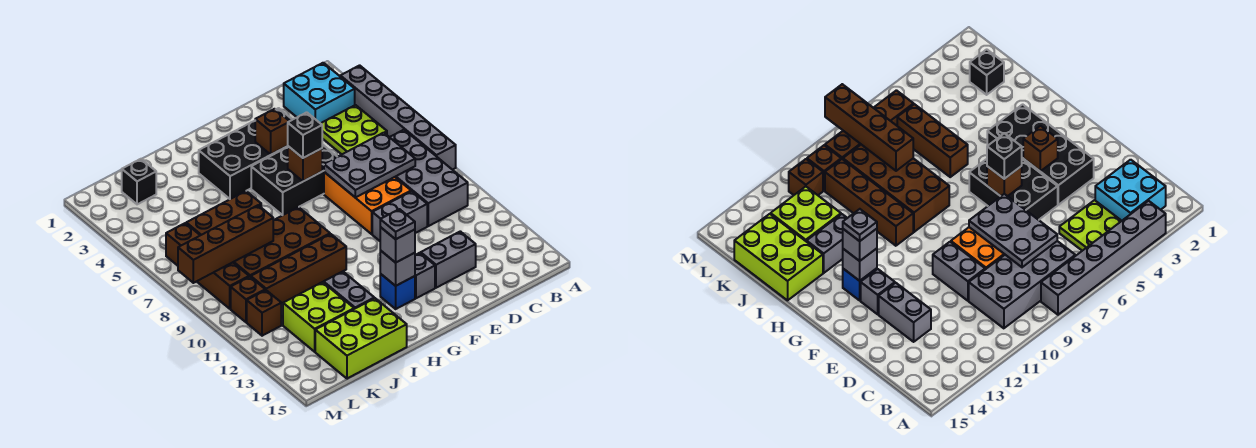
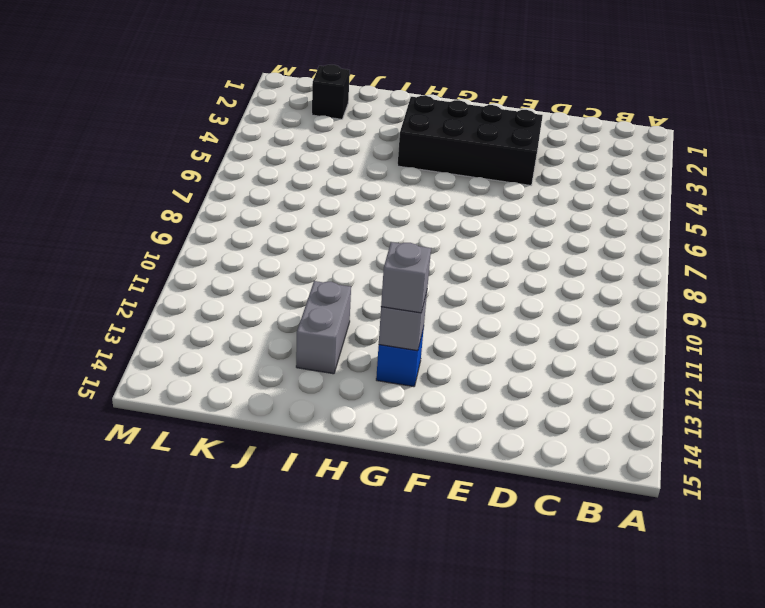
none -> grey brick A3:A8 level 1
none -> cyan brick B2:C3 level 1
none -> lime plate B4:C5 level 1

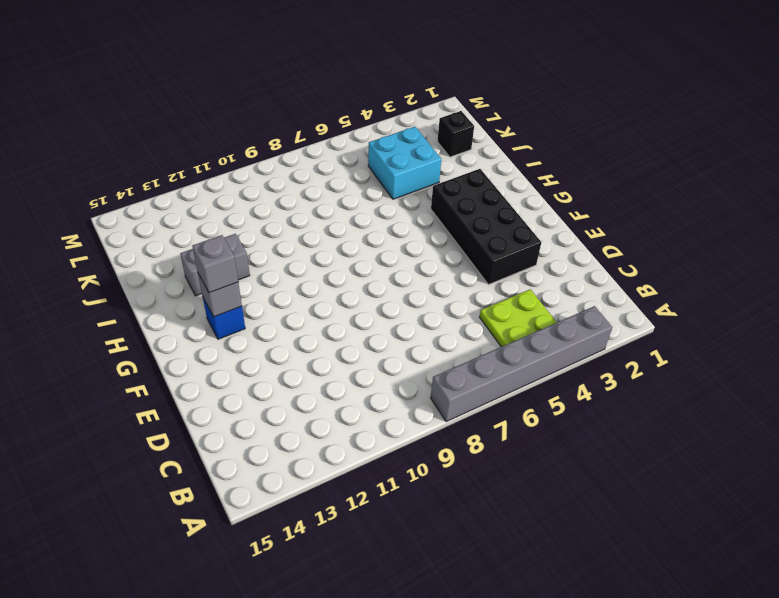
cyan brick J4:K5 level 1 -> cyan brick B2:C3 level 1
none -> grey brick B7:C10 level 1
none -> orange brick D7:E9 level 1
none -> grey brick D10:E10 level 1

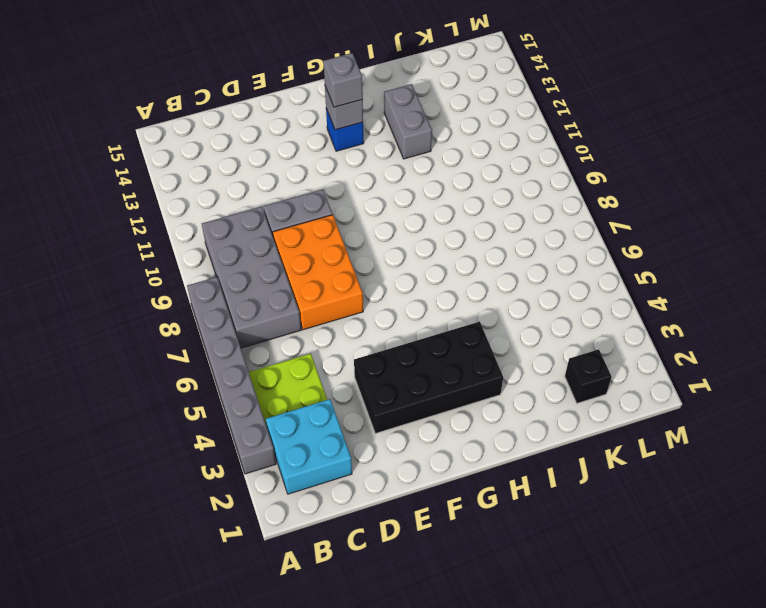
none -> grey brick D13:E13 level 1
none -> black brick E5:G6 level 1
none -> grey brick F13 level 1

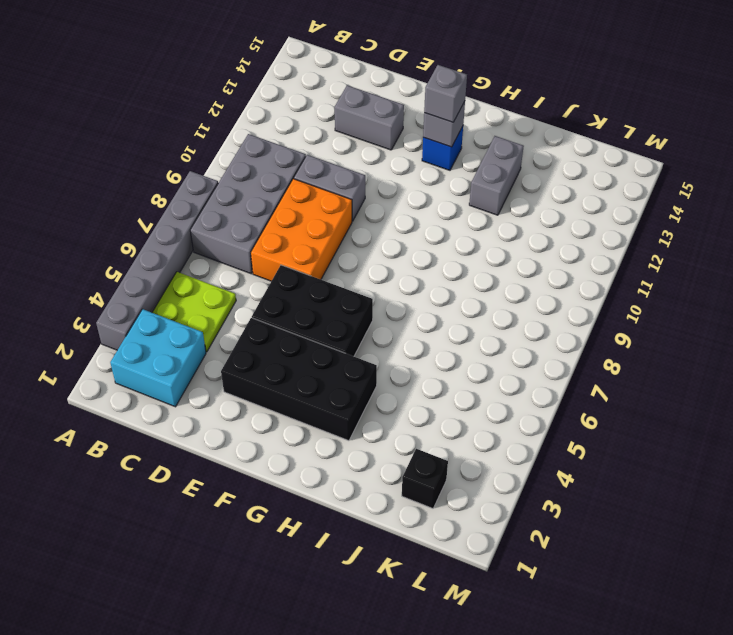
none -> grey brick F13 level 1
none -> brown brick H8:K9 level 1
none -> brown brick H10:K10 level 1

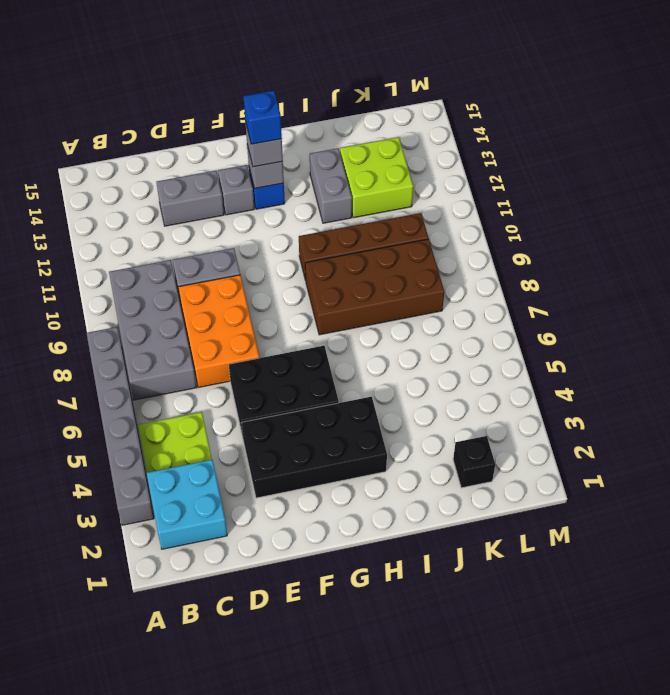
blue brick G13 level 4 -> grey plate G13 level 4
none -> brown brick I6:K6 level 1
none -> lime brick I14:K15 level 1
none -> brown brick L6:L9 level 1

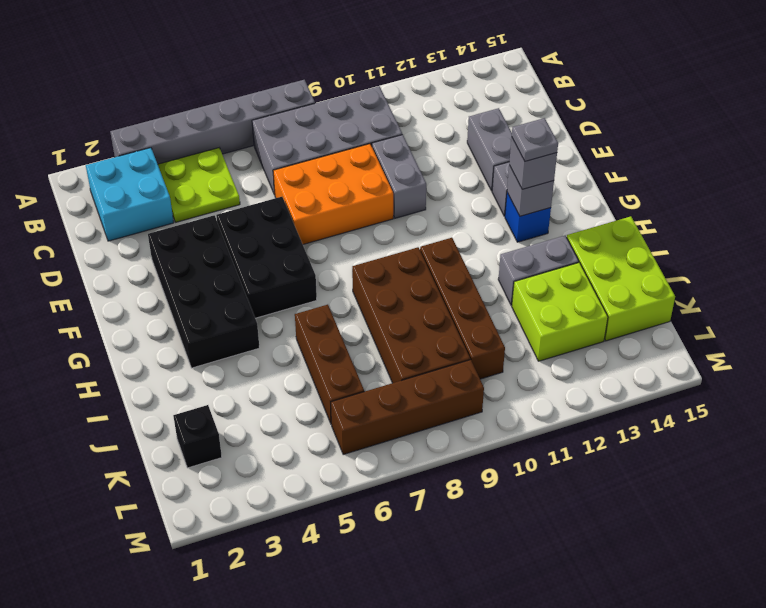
none -> brown brick L10 level 1
none -> brown brick L11 level 1
none -> grey plate C7:E8 level 2

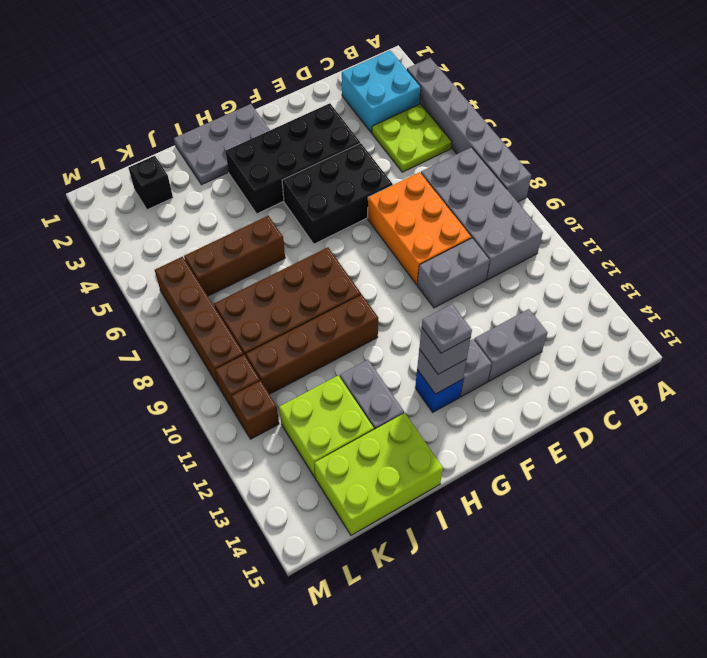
grey plate G1:I2 level 1 -> grey plate C7:E8 level 2
none -> brown brick F4 level 2
none -> brown brick F6 level 2
none -> brown brick J8:M8 level 2

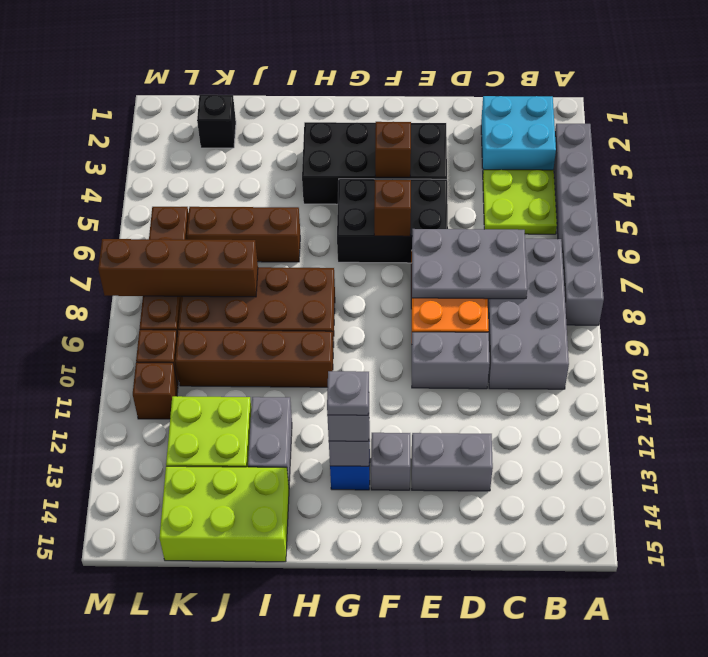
none -> black brick F6 level 3

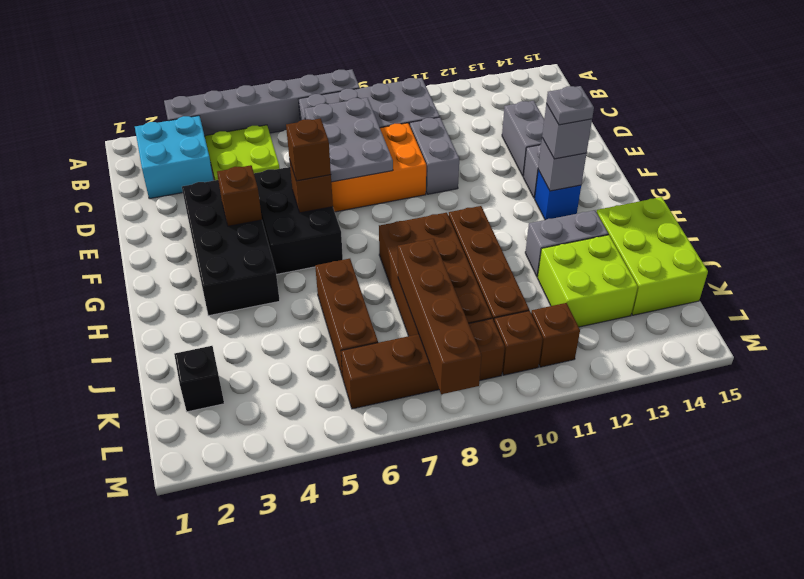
brown brick F6 level 3 -> black brick F6 level 3

